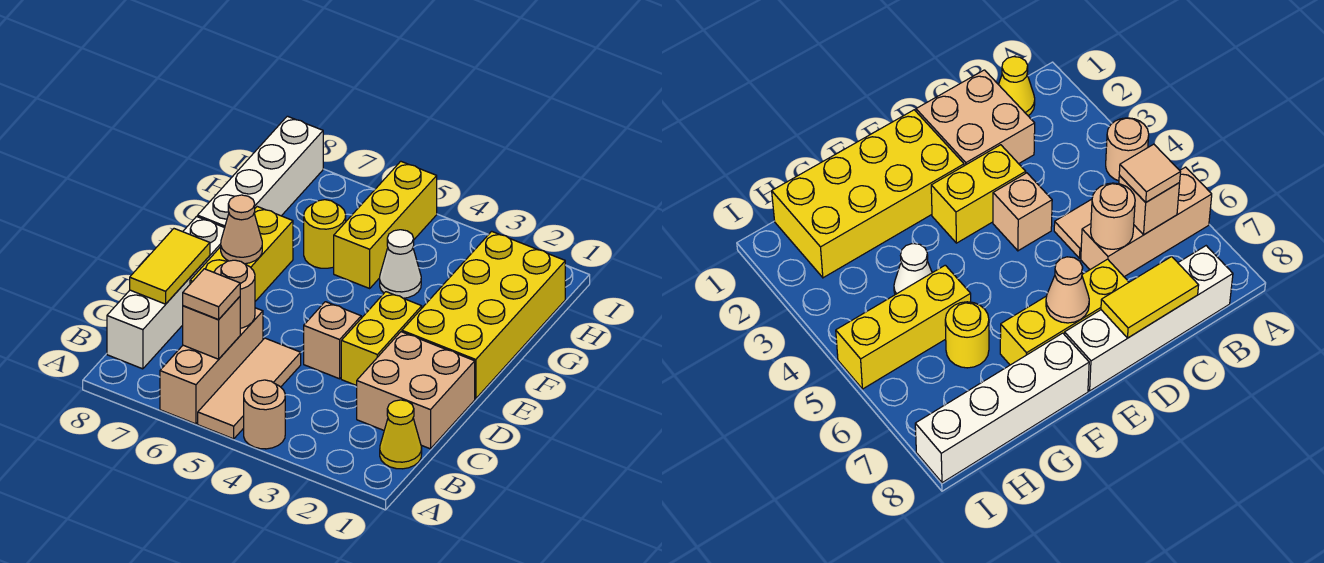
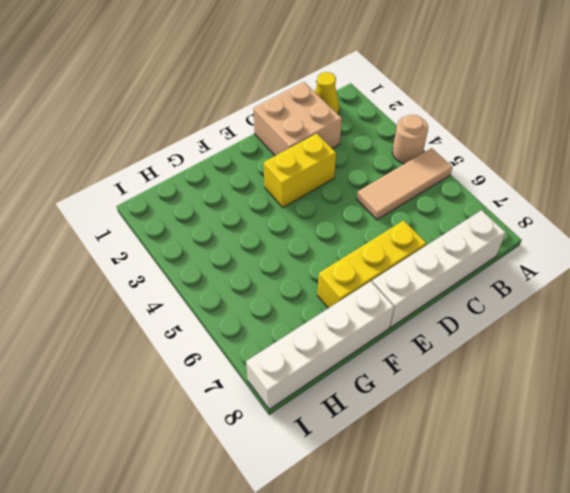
none -> tan brick A6:C6 level 1
none -> tan brick D4 level 1
none -> yellow brick E1:H2 level 1

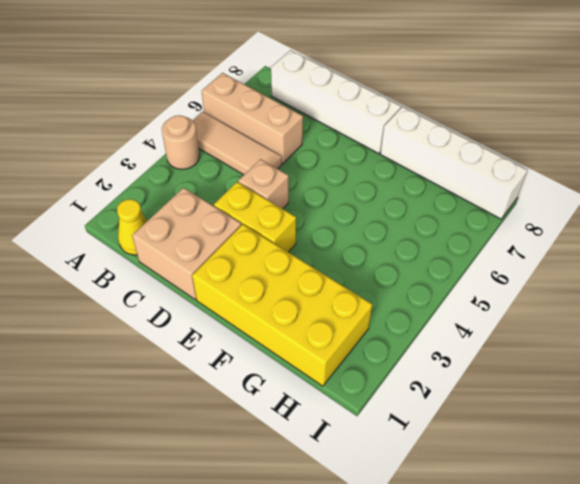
none -> yellow brick D7:F7 level 1
none -> white cone G4 level 1
none -> yellow brick G5:I5 level 1

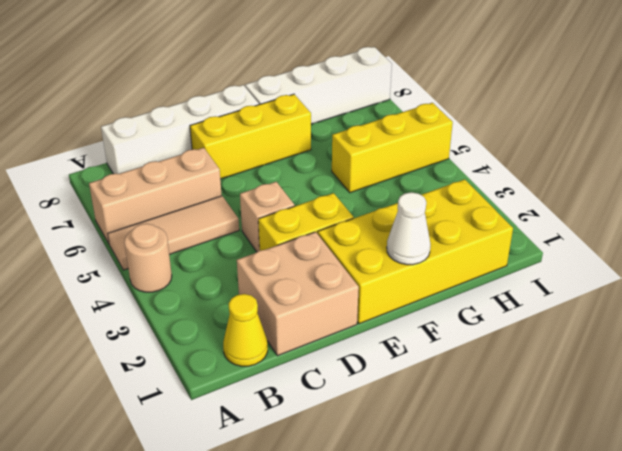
white cone F1 level 2 -> white cone G4 level 1
none -> yellow round brick G6 level 1
none -> tan brick B6 level 2
none -> tan round brick C6 level 2

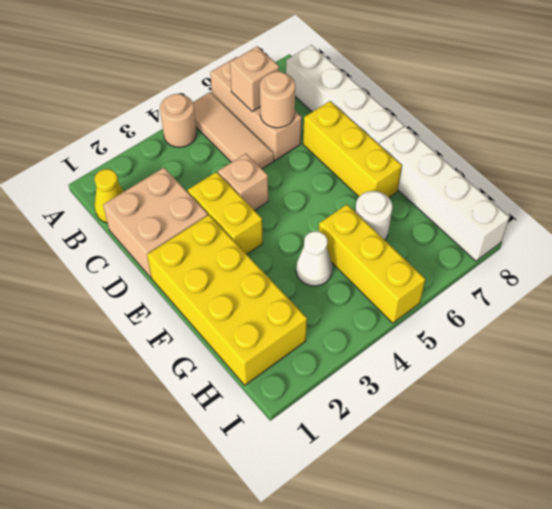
white round brick G6 level 1 -> yellow round brick G6 level 1
none -> yellow tile C8:D8 level 2
none -> tan cone E7 level 2
none -> tan tile B6 level 3

